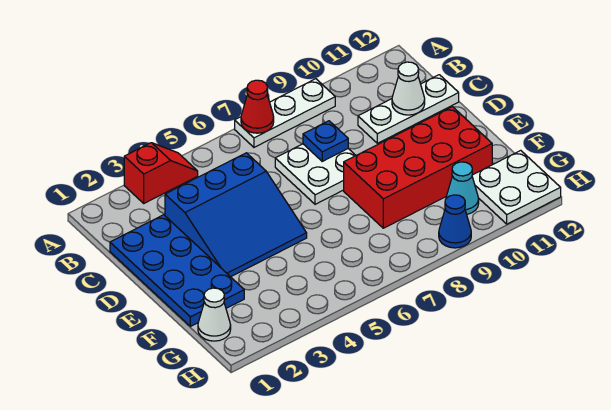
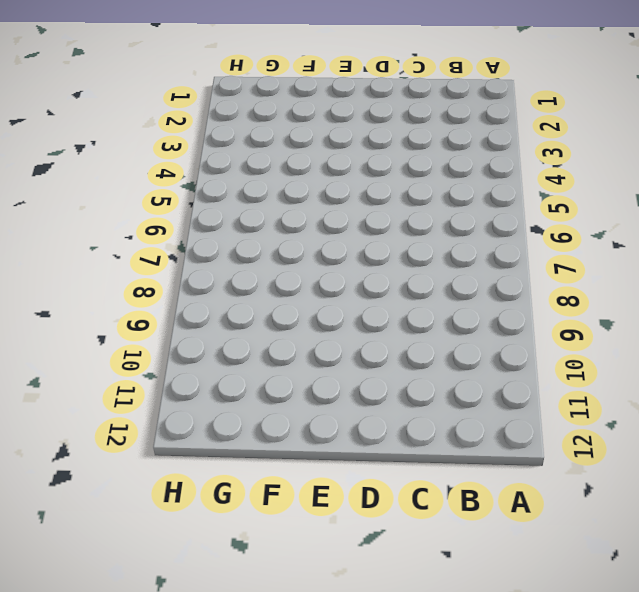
none -> red slope A3:A4 level 1 top 3
none -> white plate A7:A9 level 1
none -> blue plate C1:F2 level 1

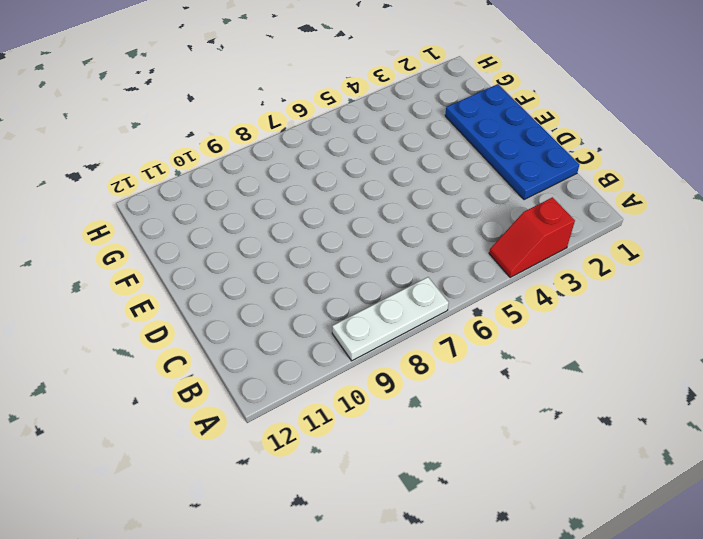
none -> blue slope C3:E5 level 1 top C
none -> white plate C7:D8 level 1
none -> white plate C10:C12 level 1

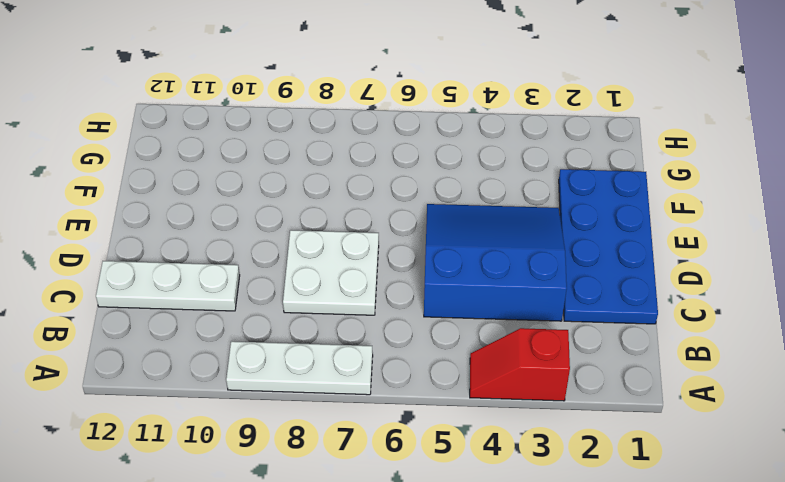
none -> red brick E8:F11 level 1
none -> white cone G1 level 1
none -> cyan cone G10 level 1

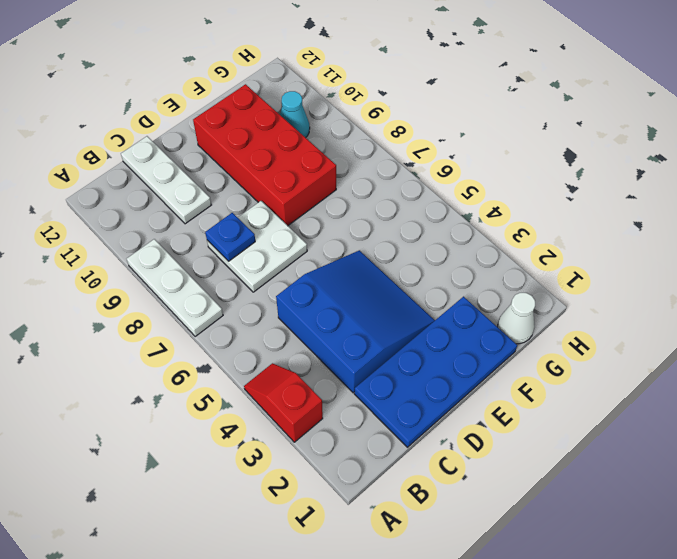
none -> white plate G11:H12 level 1
none -> blue cone H9 level 1
none -> red cone A7 level 2

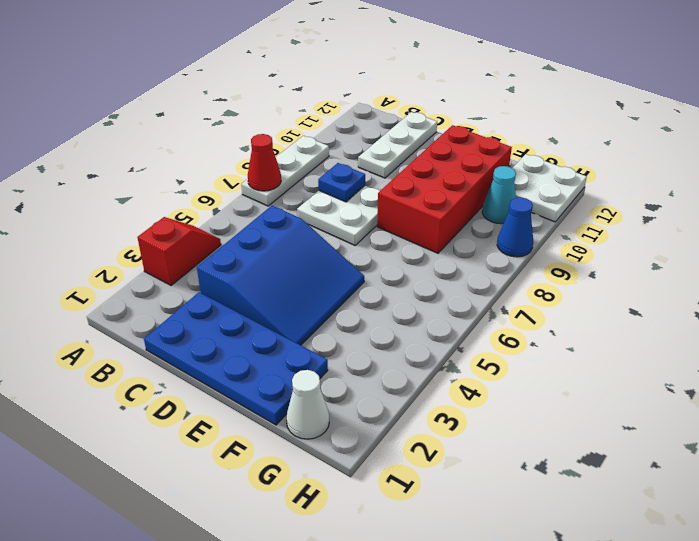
none -> white cone C11 level 2

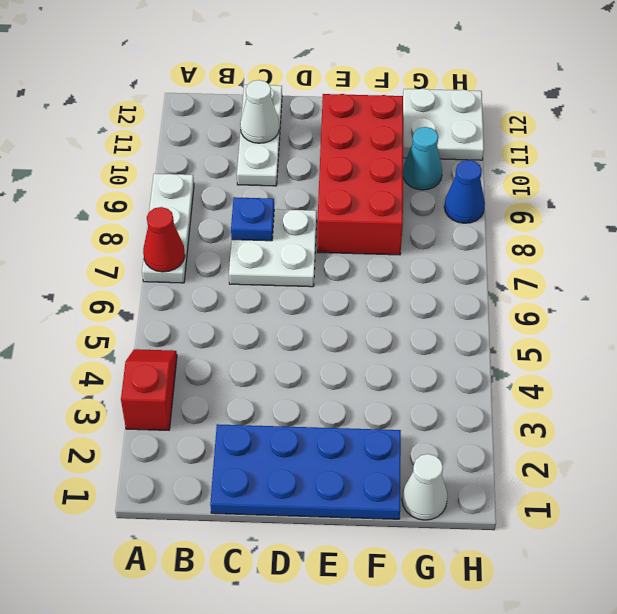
none -> blue slope C3:E5 level 1 top C

